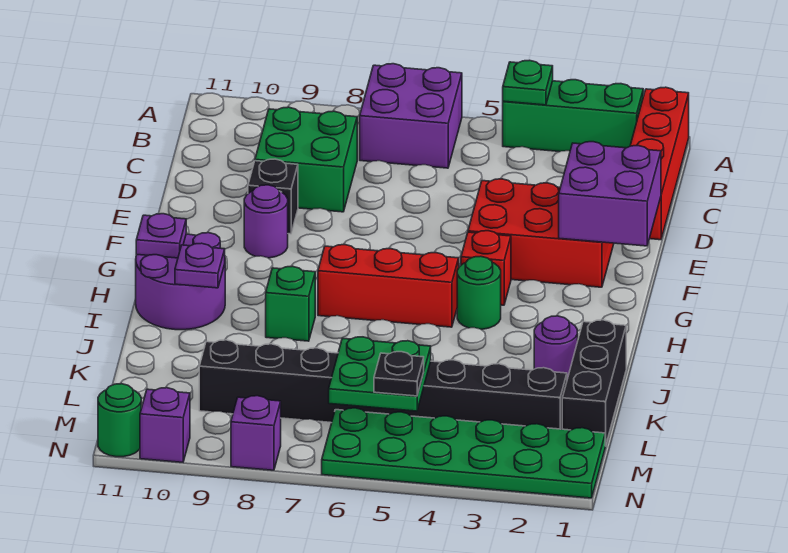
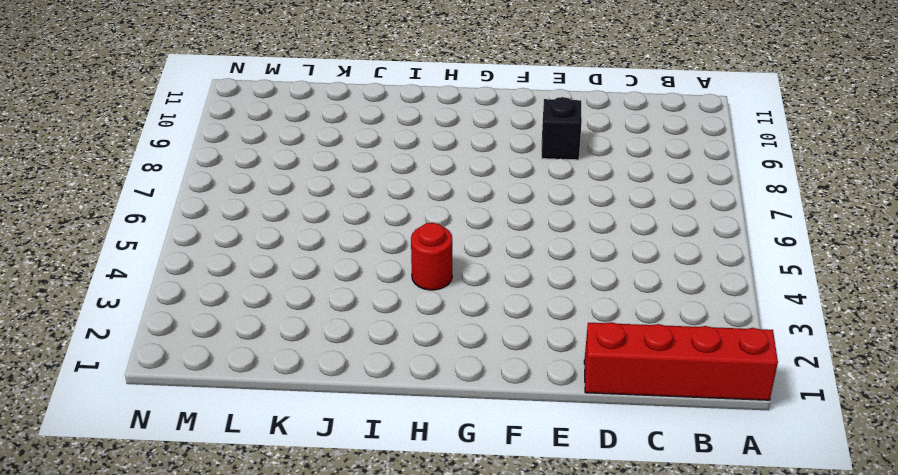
red round brick H4 level 1 -> green round brick H4 level 1
none -> green brick A2:A4 level 1
none -> purple brick A6:B7 level 1
none -> green brick C8:D9 level 1

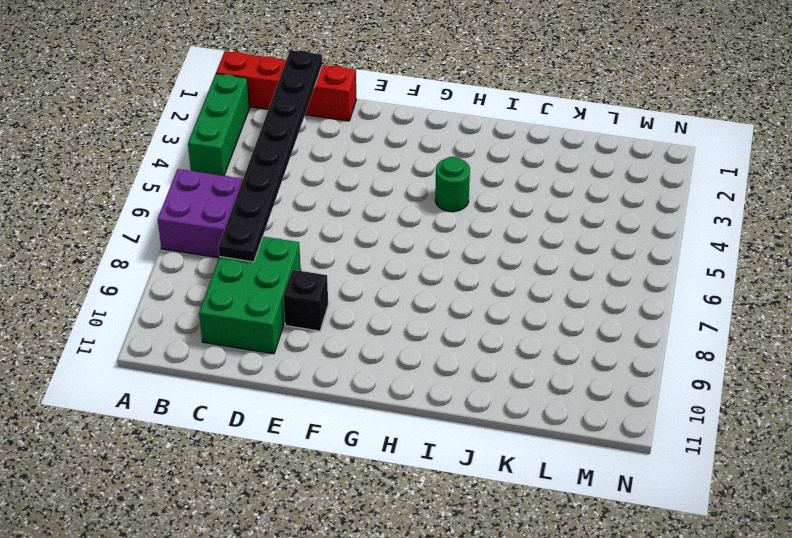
black plate C1:C8 level 2 -> none
green brick C8:D10 level 1 -> green brick C8:D9 level 1
none -> red brick E2:F4 level 1
none -> purple round brick F9 level 1
none -> red brick G4 level 1

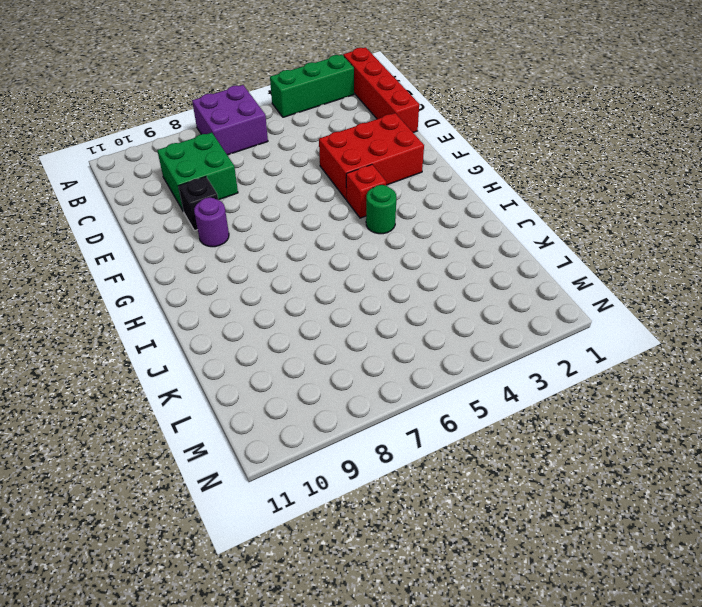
none -> red brick H5:H7 level 1
none -> purple round brick H10:I11 level 1
none -> green brick I8 level 1

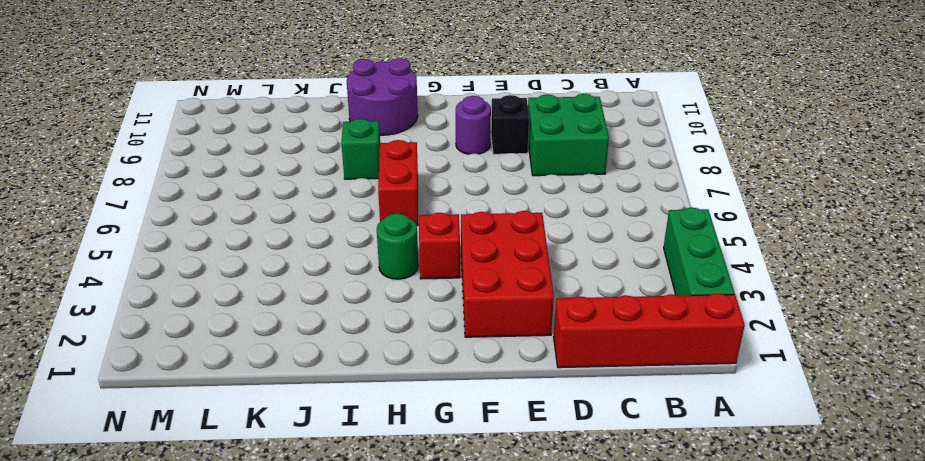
red brick H6:H7 level 1 -> red brick H5:H7 level 1
none -> purple brick A6:B7 level 1
none -> black brick J1:L1 level 1
none -> purple round brick J2 level 1

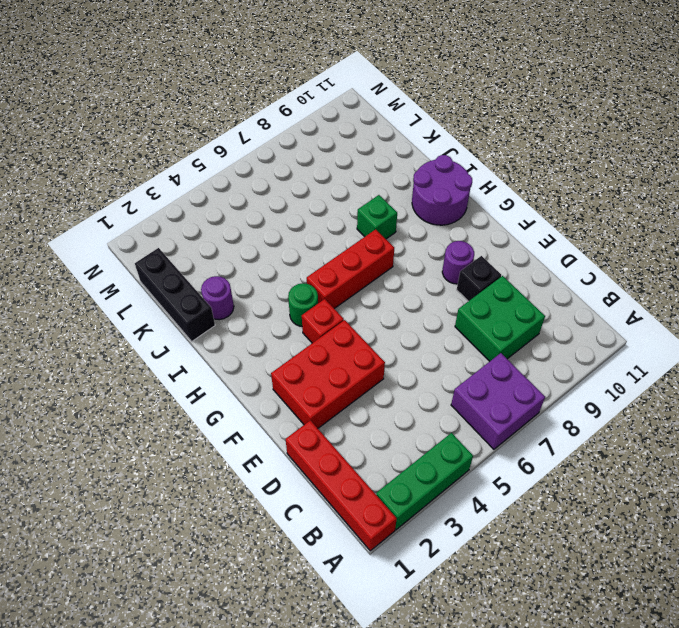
none -> black brick L2:L9 level 1
none -> green plate M1:N6 level 1
none -> purple brick N8 level 1

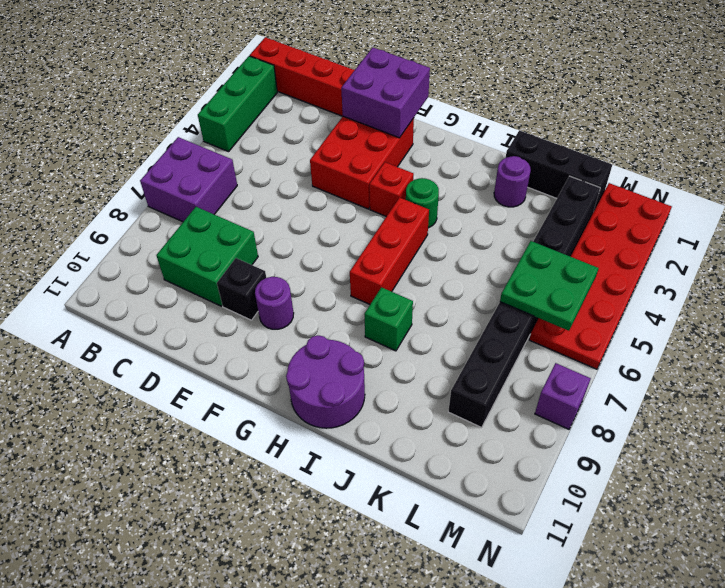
red plate M1:N6 level 1 -> green plate M1:N6 level 1
none -> purple brick N10 level 1
none -> green round brick N11 level 1
none -> green plate A4 level 2

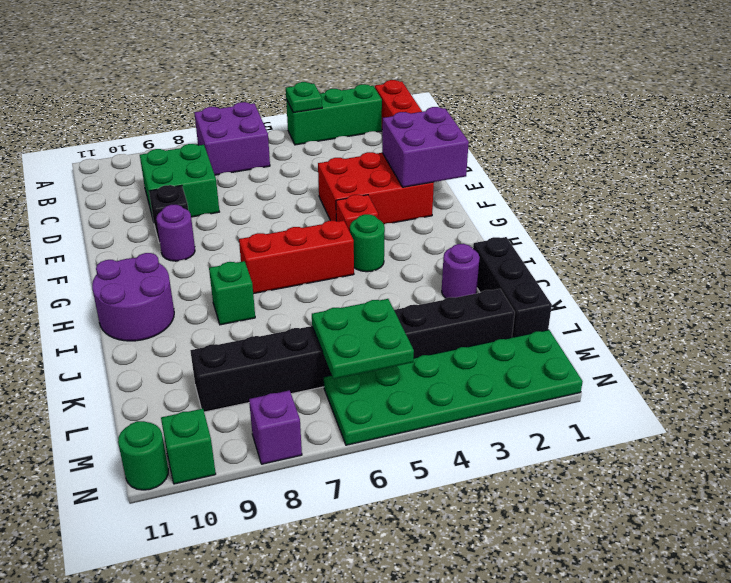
green brick N10 level 1 -> purple brick N10 level 1
none -> purple plate H11 level 2
none -> purple plate I10 level 2
none -> black plate M5 level 3

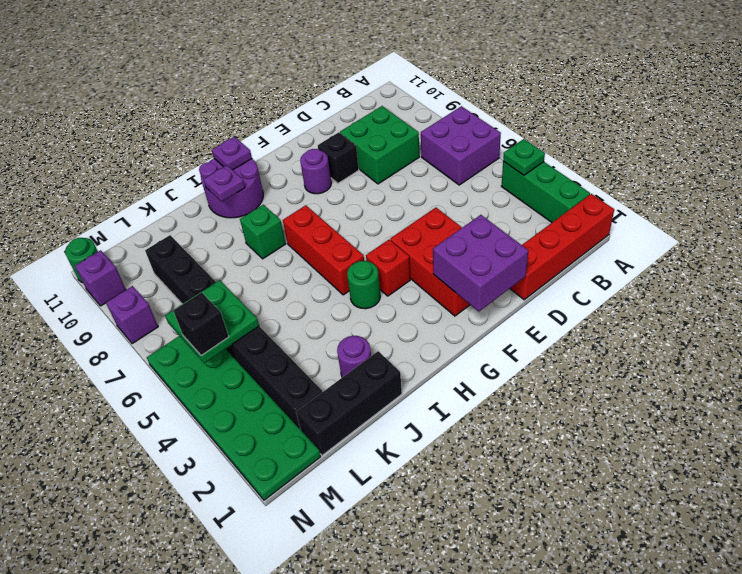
black brick M5 level 3 -> black plate M5 level 3

